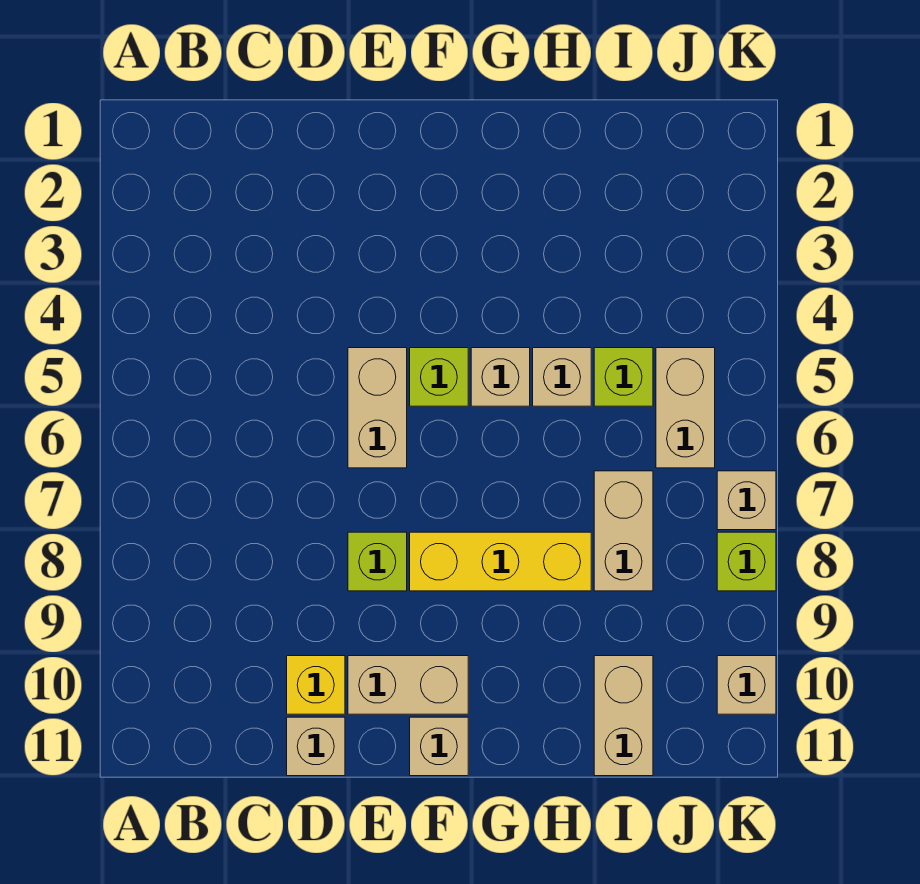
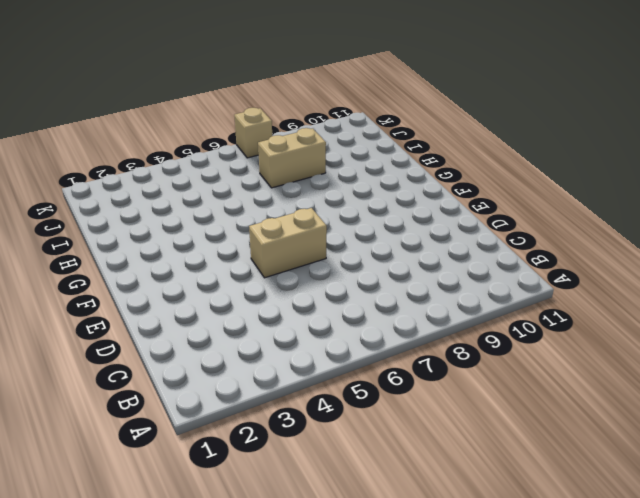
none -> yellow brick D10 level 1
none -> tan brick D11 level 1
none -> lime brick E8 level 1

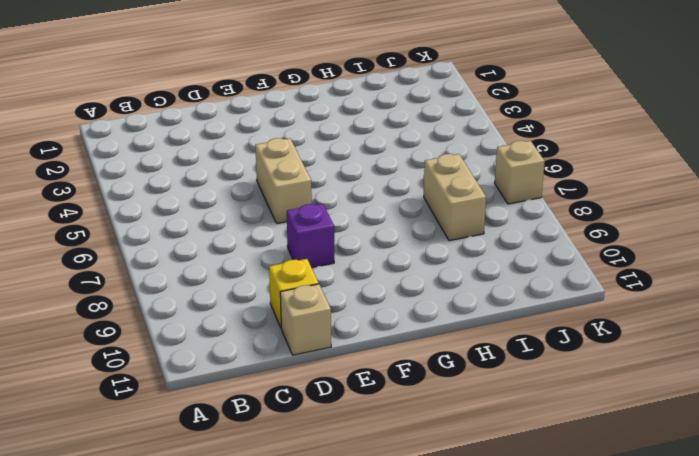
purple brick E8 level 1 -> lime brick E8 level 1
none -> tan brick E10:F10 level 1
none -> lime brick F5 level 1
none -> yellow brick F8:H8 level 1

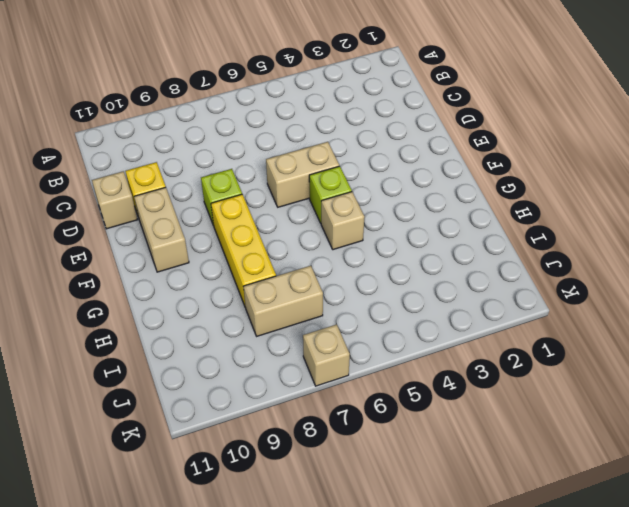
none -> tan brick F11 level 1
none -> tan brick H5 level 1
none -> lime brick I5 level 1

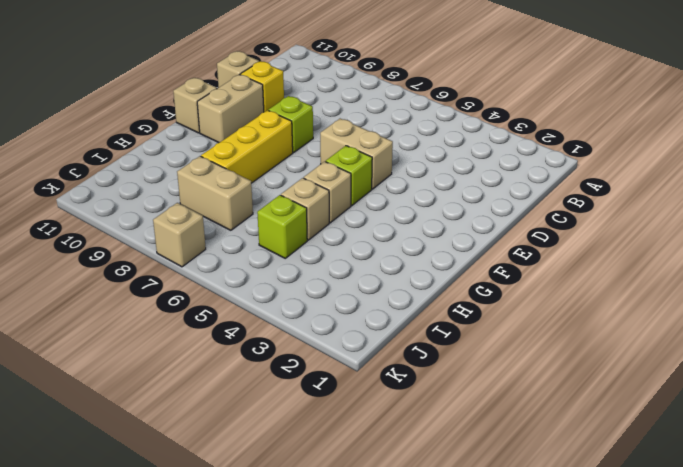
none -> tan brick I10:I11 level 1
none -> tan brick J5:J6 level 1
none -> lime brick K8 level 1

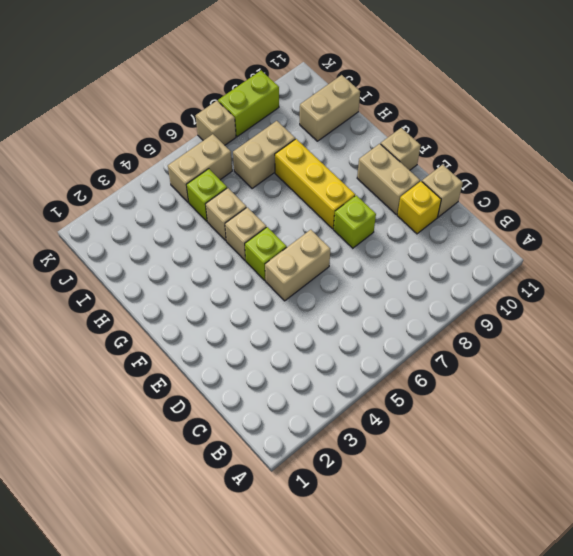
lime brick K8:K9 level 1 -> lime brick K8 level 1
none -> tan brick K10 level 1

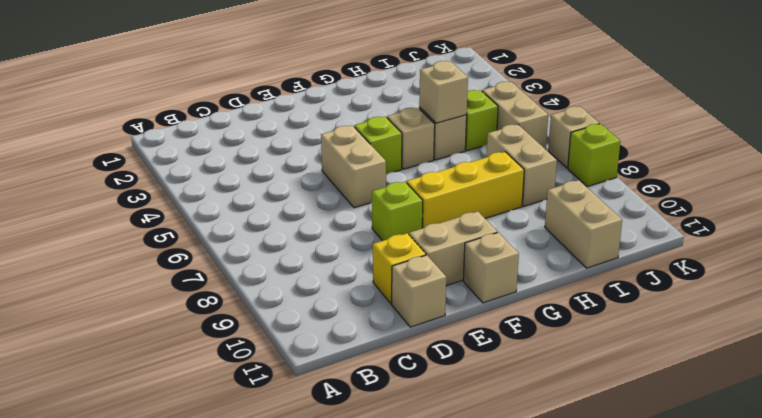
tan brick H5 level 2 -> tan brick K10 level 1

